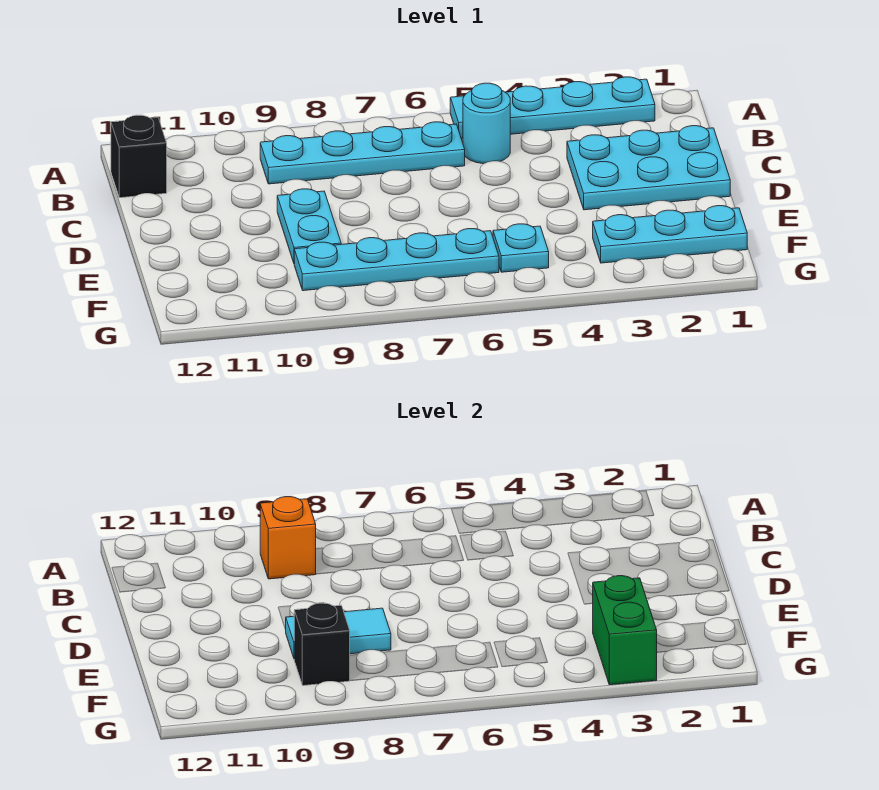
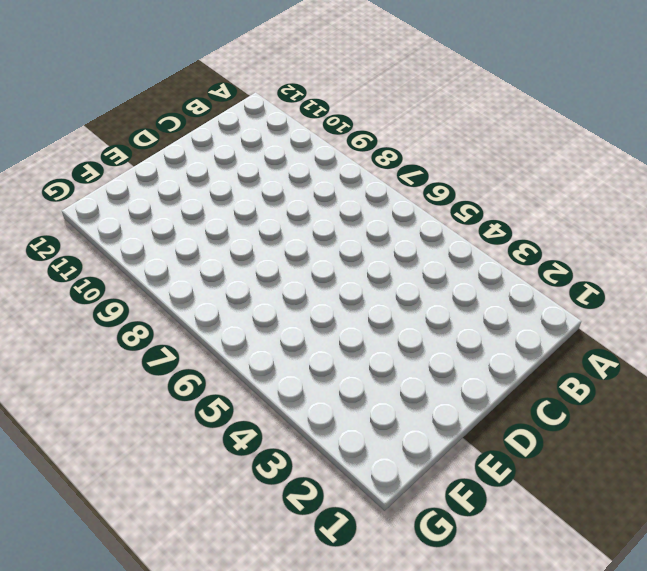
none -> cyan plate A2:A5 level 1
none -> cyan round brick B5 level 1
none -> cyan plate B6:B9 level 1

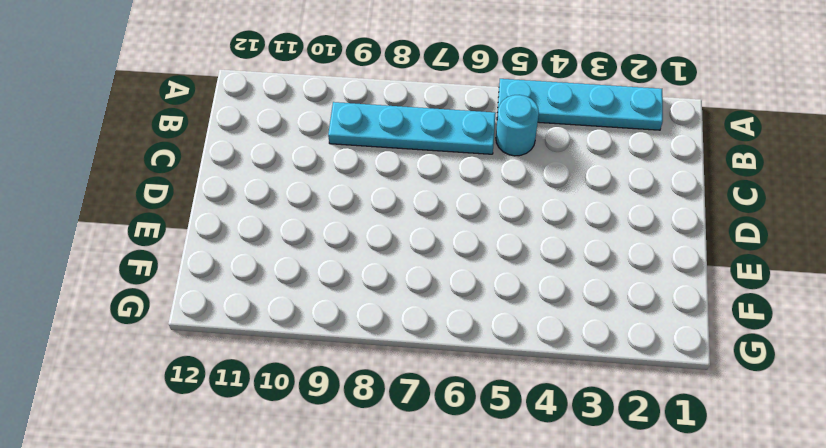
none -> black brick B12 level 1
none -> cyan plate C1:D3 level 1
none -> cyan plate D9:E9 level 1

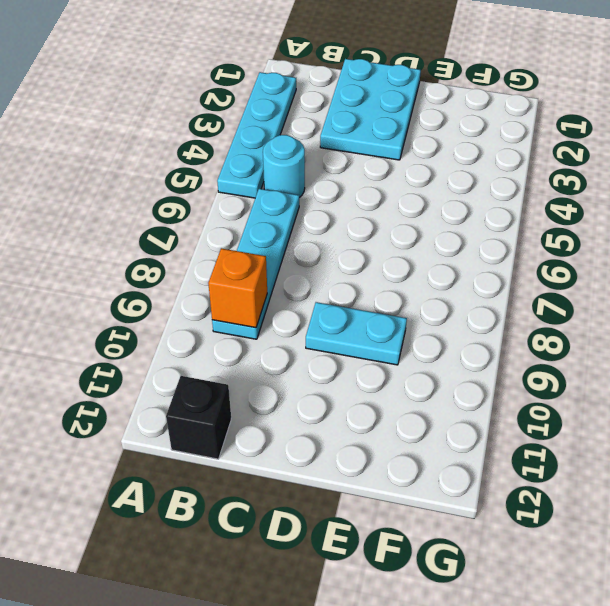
none -> cyan plate F1:F3 level 1
none -> cyan plate F5 level 1
none -> cyan plate F6:F9 level 1

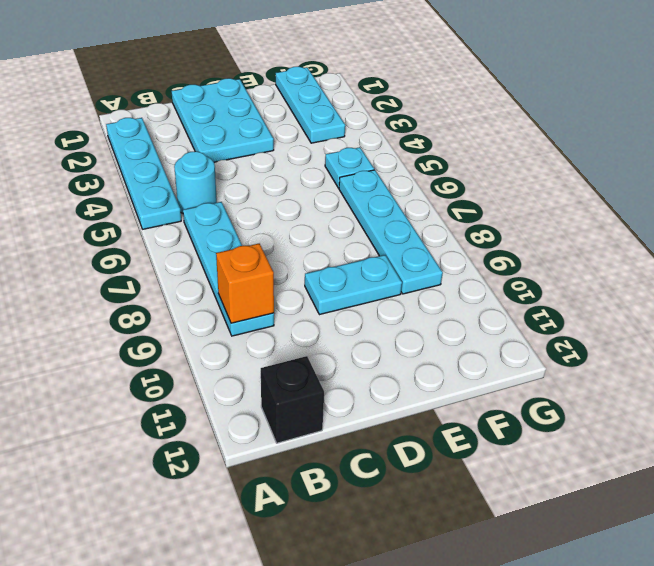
none -> cyan tile E8:E9 level 2
none -> green brick F3:G3 level 2
none -> black brick F9 level 2

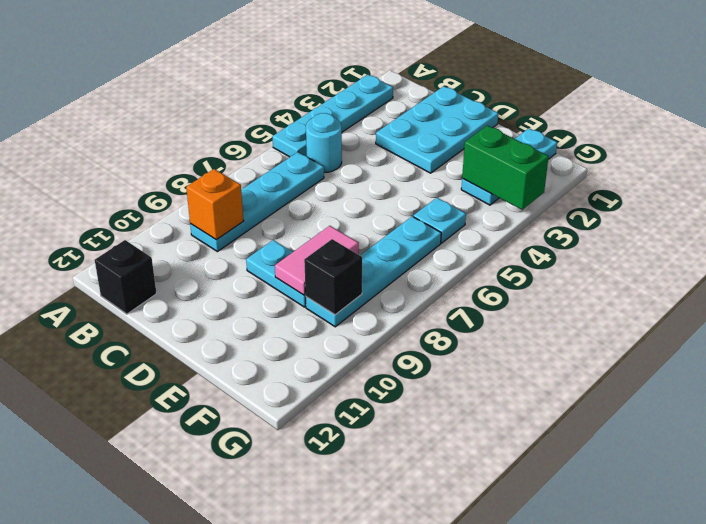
pink tile E8:E9 level 2 -> cyan tile E8:E9 level 2

